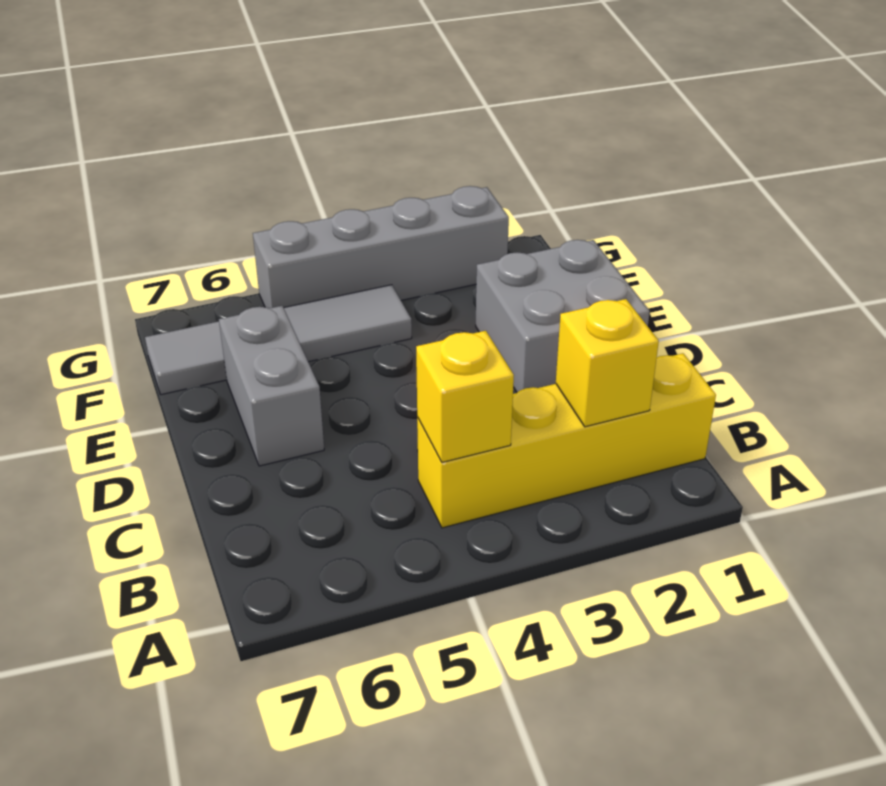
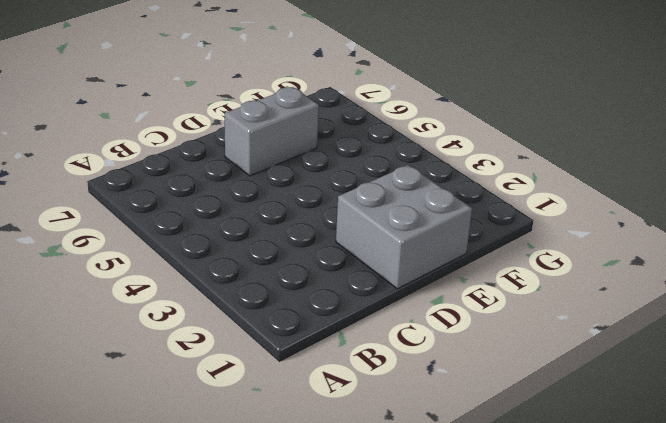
none -> yellow brick B1:B4 level 1
none -> grey tile F4:F7 level 1

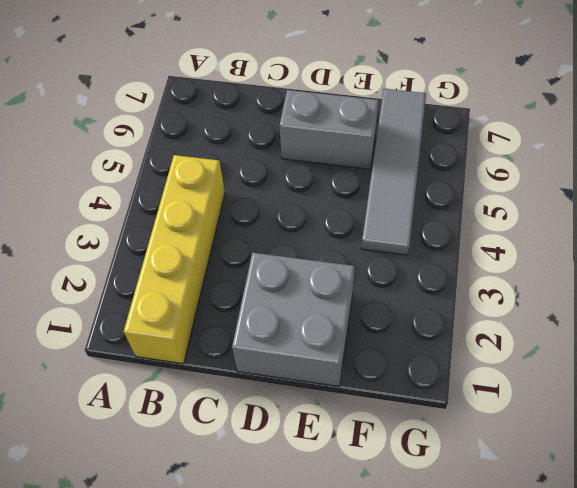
none -> grey brick G2:G5 level 1
none -> yellow brick B2 level 2

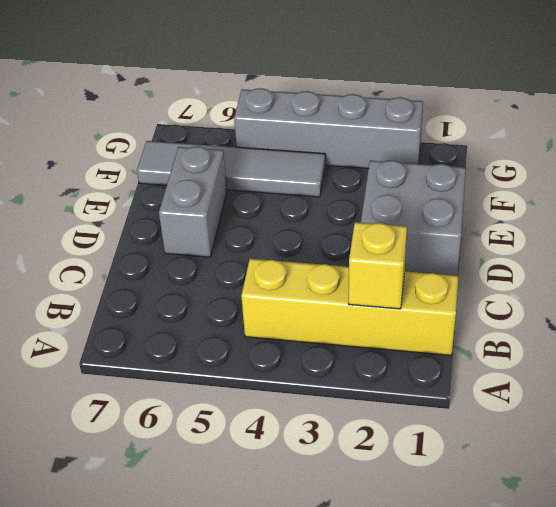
none -> yellow brick B4 level 2

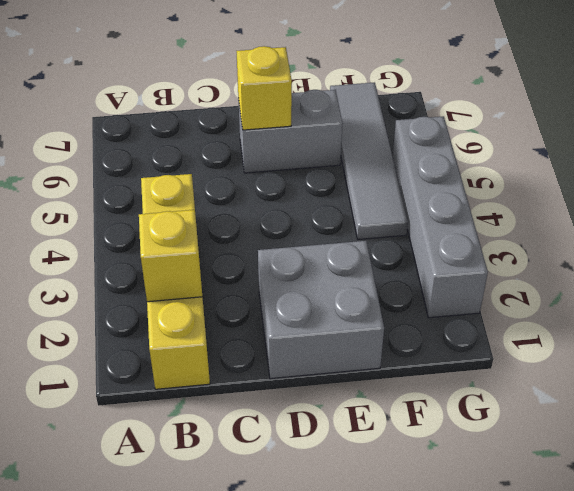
yellow brick D6 level 2 -> yellow brick B4 level 2

